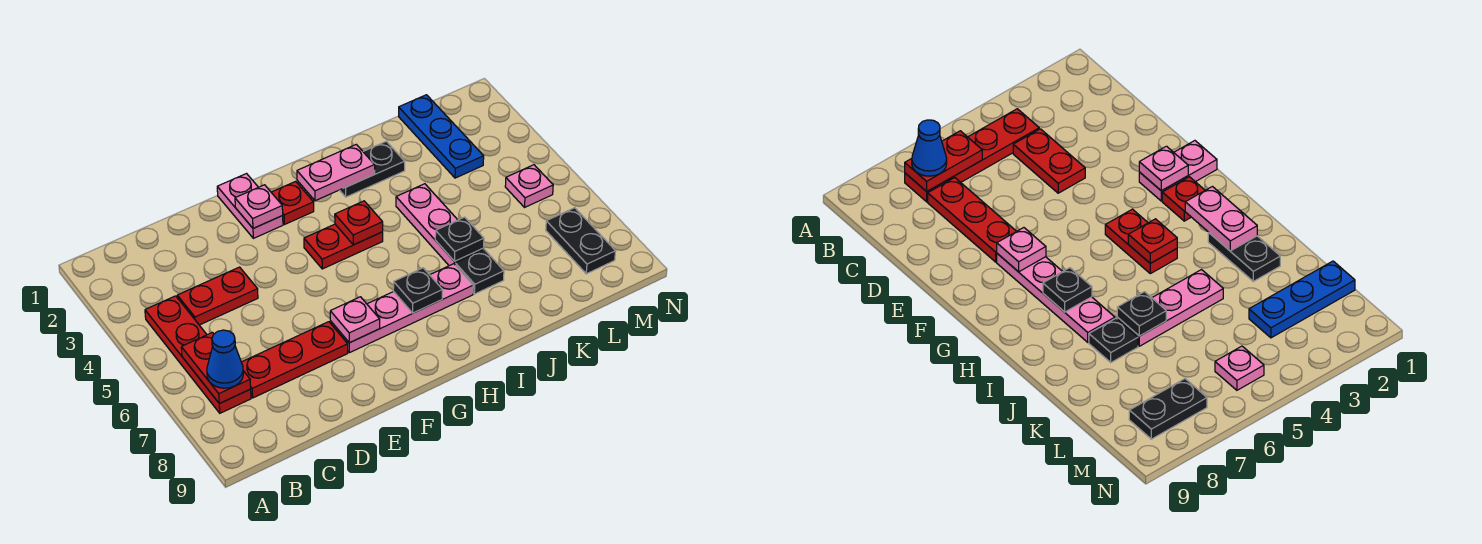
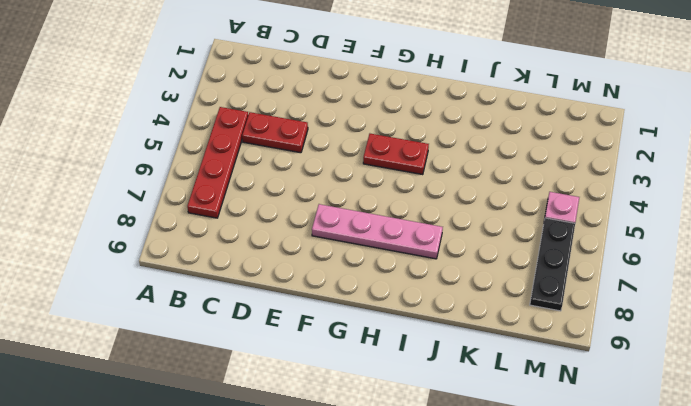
black plate M6:M8 level 1 -> black plate M7:M8 level 1
none -> red plate C7:E7 level 1
none -> pink plate F1:F2 level 1
none -> red plate G2 level 1

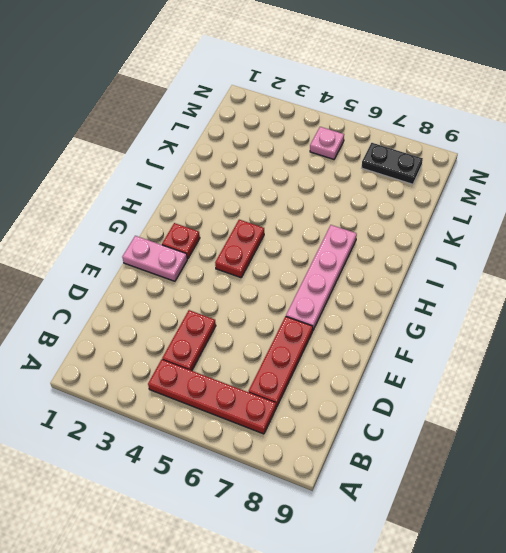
none -> black plate I2:J2 level 1
none -> pink plate J4:J6 level 1
none -> black plate J7 level 1

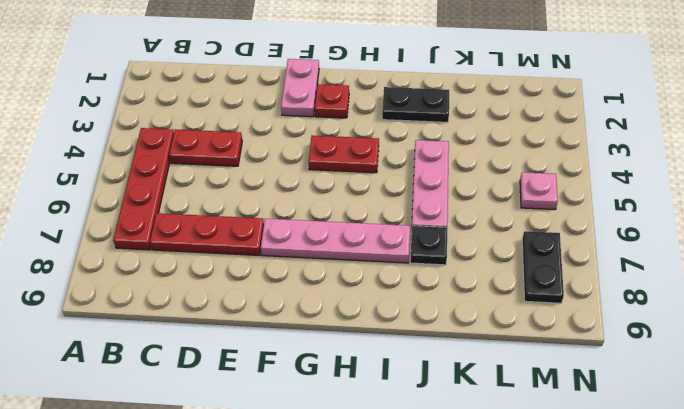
none -> blue plate L1:L3 level 1
none -> red plate B6:B7 level 2
none -> pink plate F2 level 2

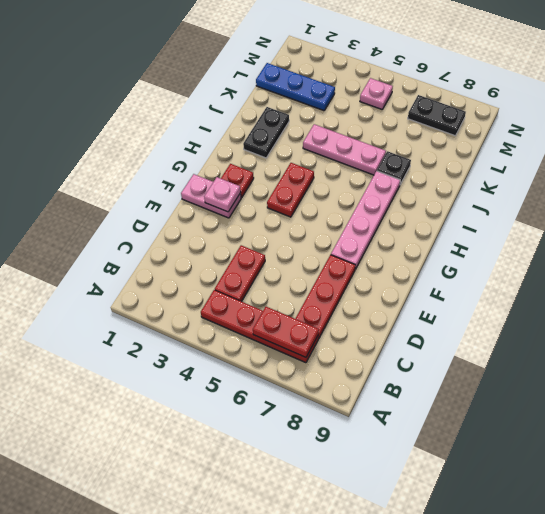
none -> pink plate F7 level 2
none -> pink plate H2:I2 level 2
none -> red plate H4 level 2

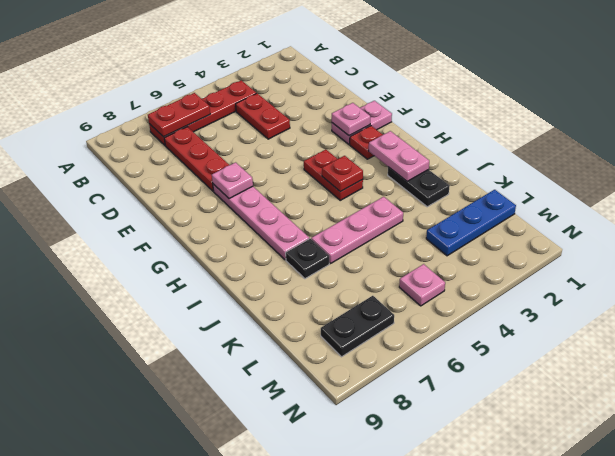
none -> black plate H7 level 2
none -> black plate J6 level 2
none -> blue cone B7 level 3

